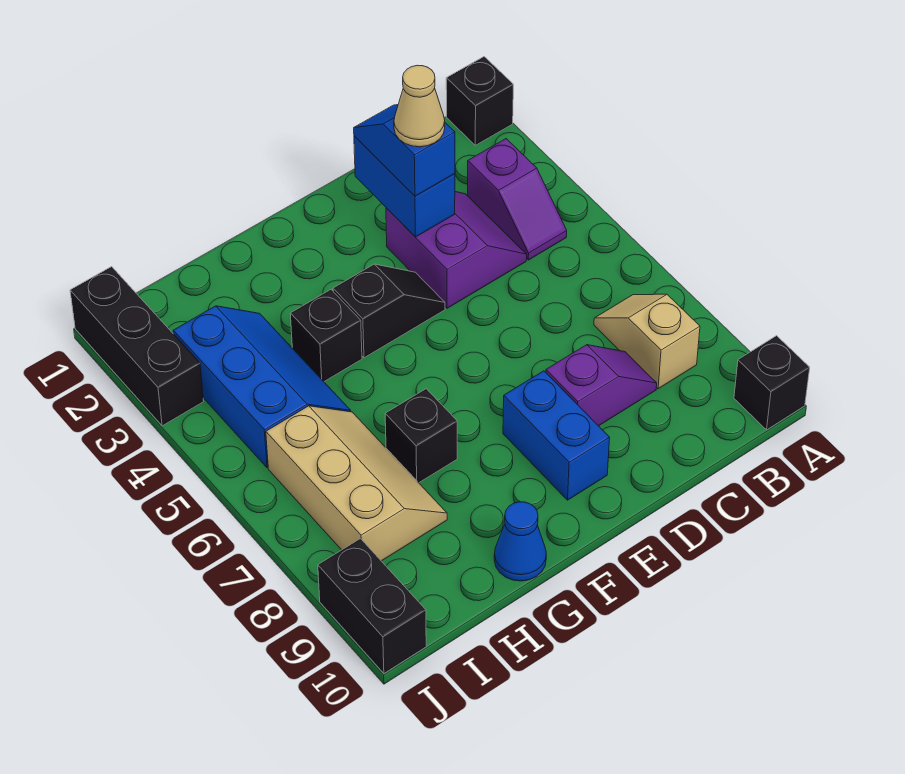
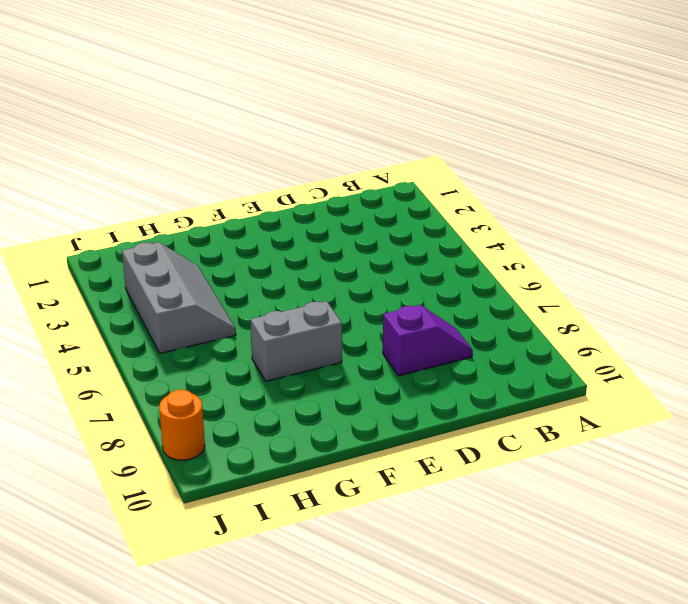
grey brick F7:G7 level 1 -> black brick G7 level 1
grey slope H3:I5 level 1 top I -> blue slope H3:I5 level 1 top I
orange round brick J9 level 1 -> black brick J9:J10 level 1
none -> black brick A1 level 1
none -> black brick A10 level 1
none -> purple slope B3:B4 level 1 top 3

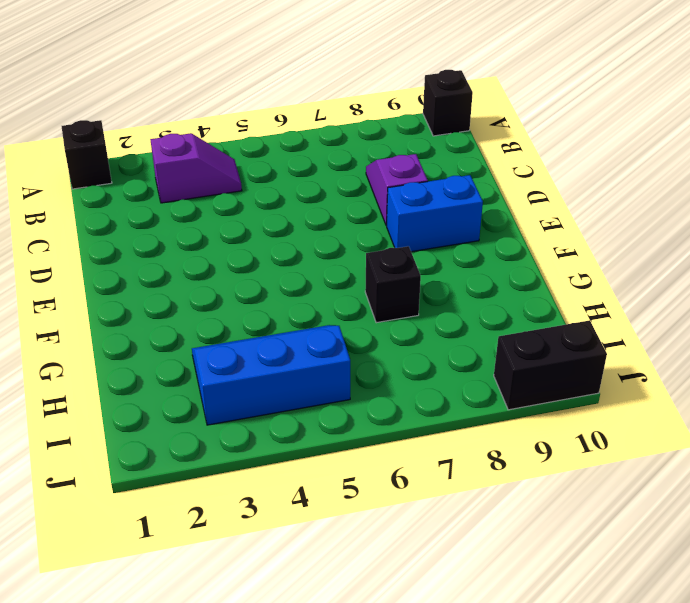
none -> tan slope B7:B8 level 1 top 8
none -> purple slope C3:D4 level 1 top D
none -> black slope E4:F4 level 1 top F

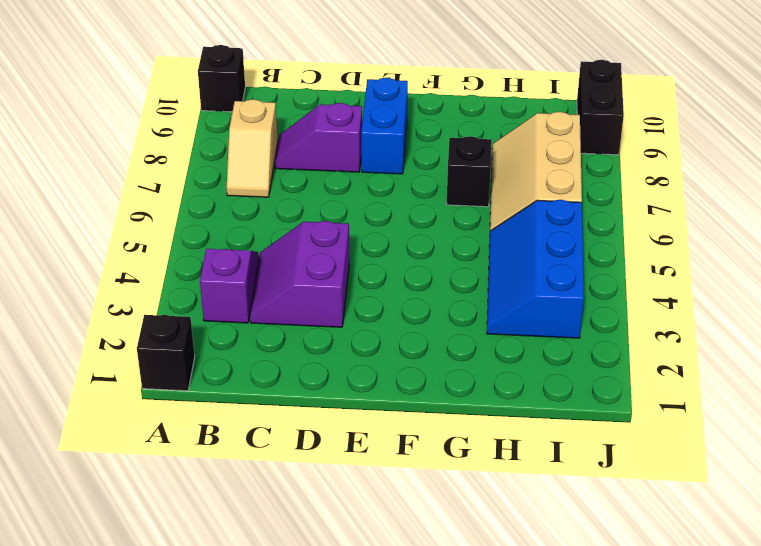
none -> black slope E4:F4 level 1 top F
none -> black brick G4 level 1
none -> blue cone G10 level 1

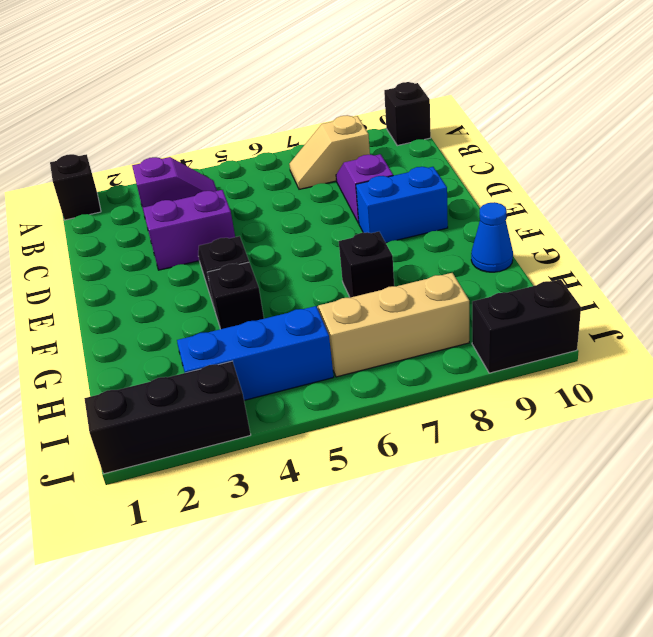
none -> blue brick D2:D3 level 2
none -> blue slope D2:D3 level 3 top 3
none -> tan cone D3 level 4

